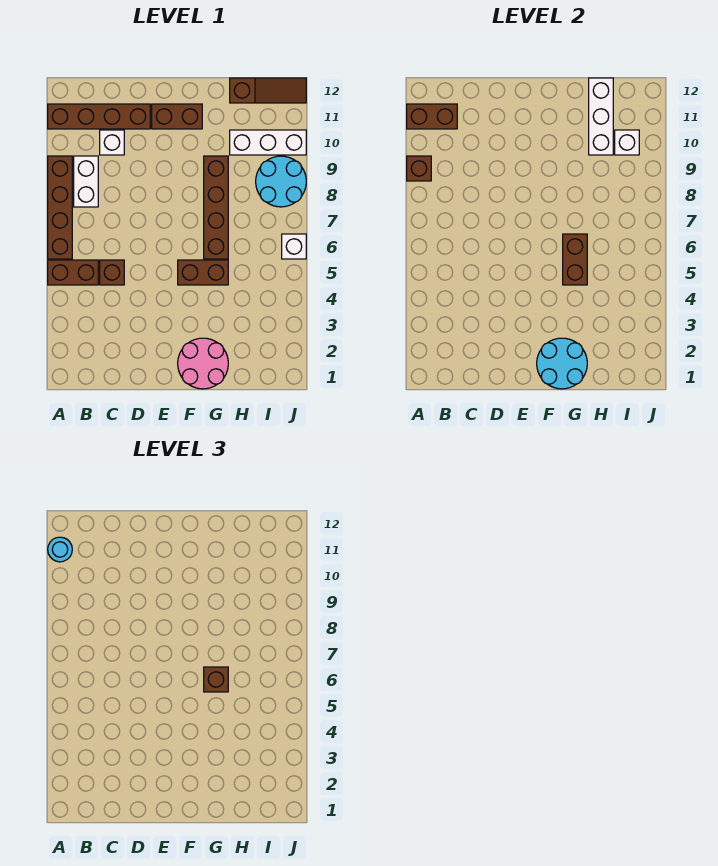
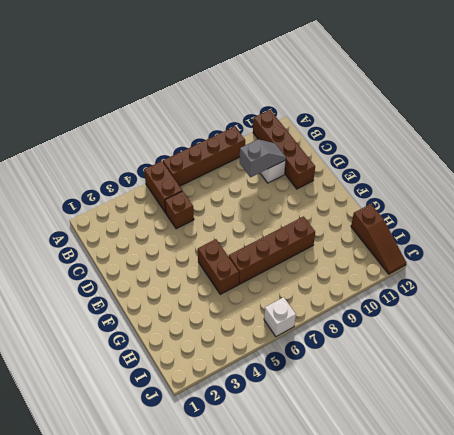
grey slope C9:C10 level 2 top 9 -> none
none -> white brick B8:B9 level 1
none -> brown brick E11:F11 level 1
none -> pink round brick F1:G2 level 1

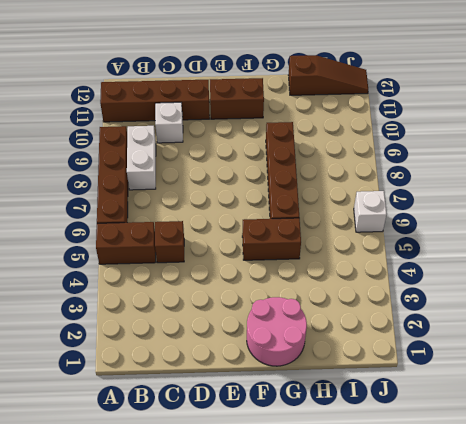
none -> white brick H10:J10 level 1
none -> cyan round brick I8:J9 level 1
none -> brown brick A9 level 2

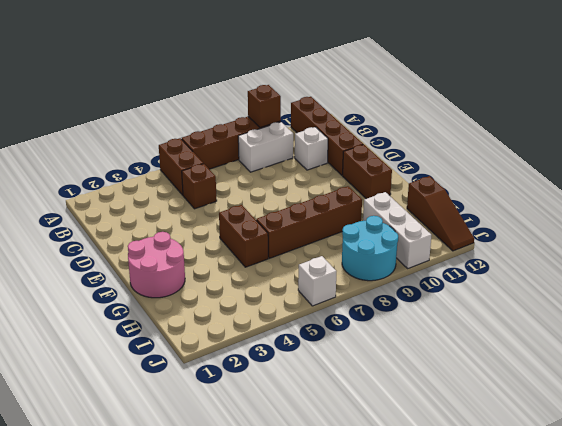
none -> brown brick A11:B11 level 2
none -> cyan round brick F1:G2 level 2
none -> brown brick G5:G6 level 2

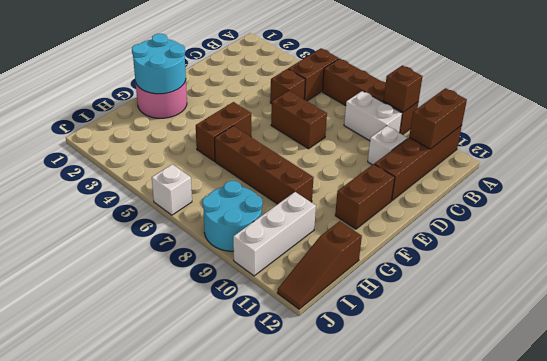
brown brick D6:D7 level 1 -> brown brick G5:G6 level 2
none -> white brick H10:H12 level 2
none -> white brick I10 level 2
none -> cyan round brick A11 level 3

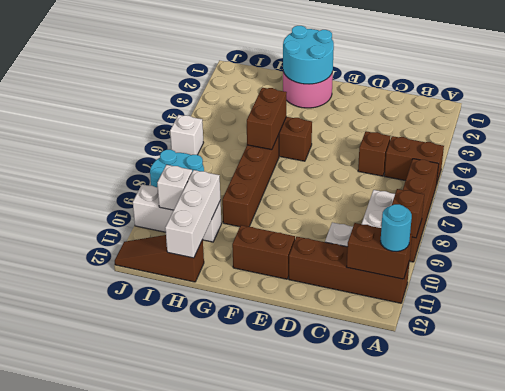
none -> brown brick G6 level 3

